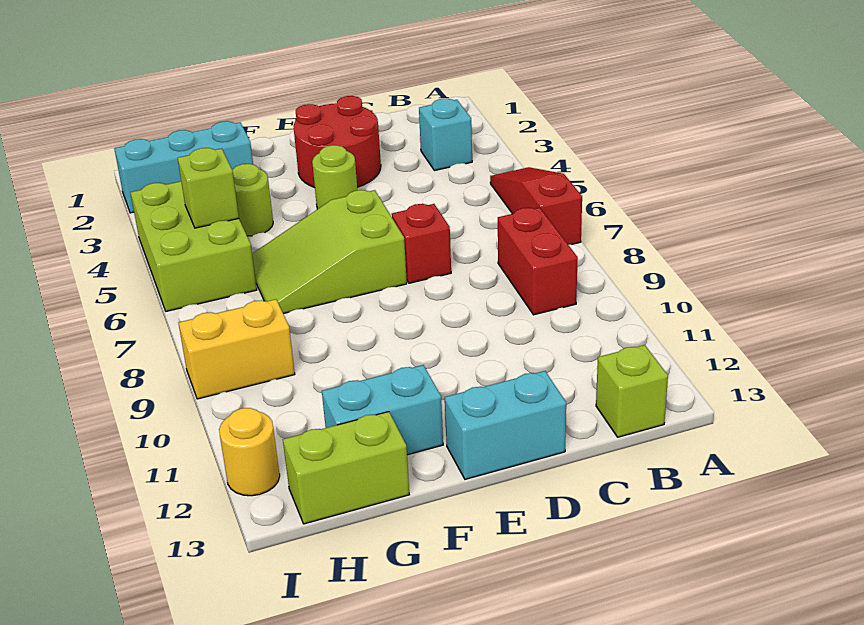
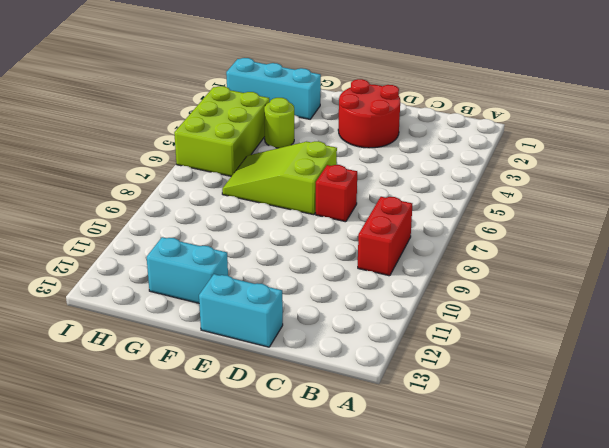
none -> red slope A5:A7 level 1 top 7
none -> cyan brick B3 level 1
none -> lime brick B13 level 1

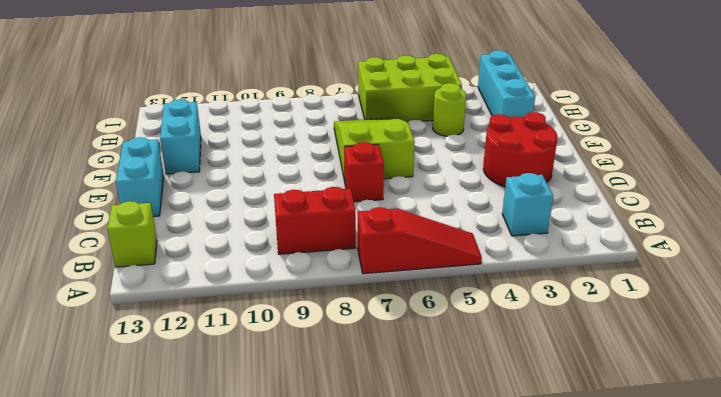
none -> lime round brick E4 level 1
none -> lime brick G13:H13 level 1
none -> yellow brick H9:I9 level 1

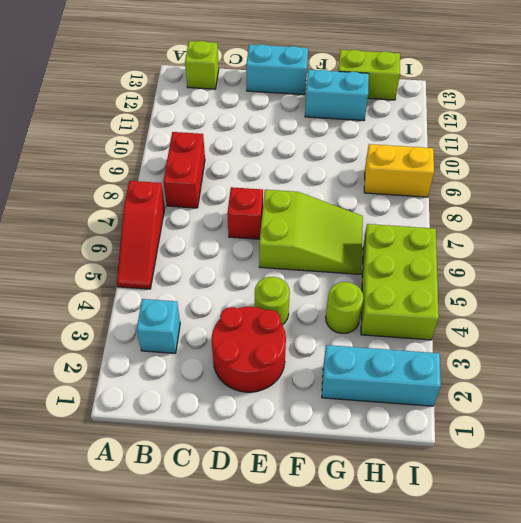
none -> yellow round brick I12 level 1
none -> lime brick H5 level 2

